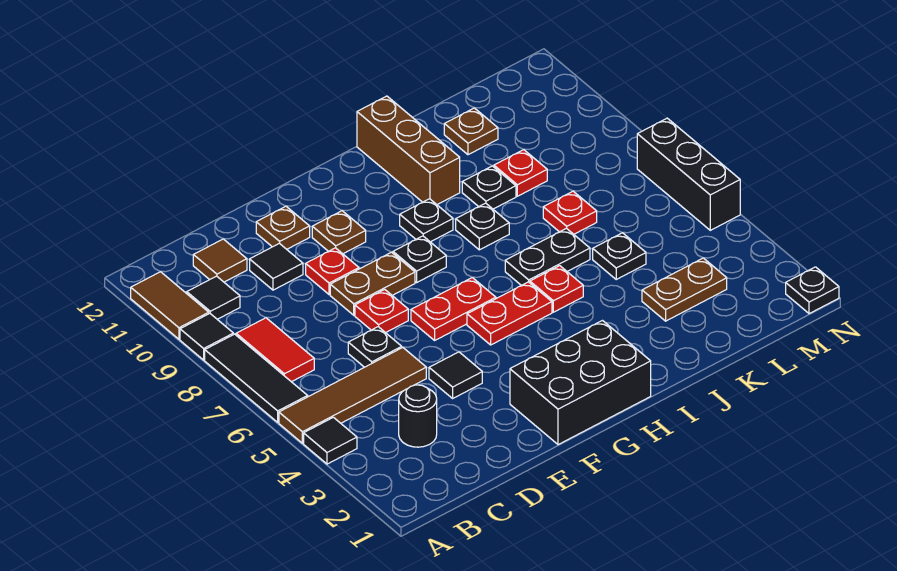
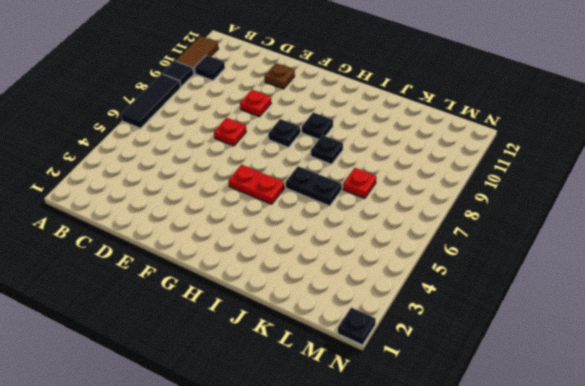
none -> black tile A4 level 1
none -> brown tile A5:D5 level 1
none -> red tile B7:B8 level 1
none -> black round brick C3 level 1

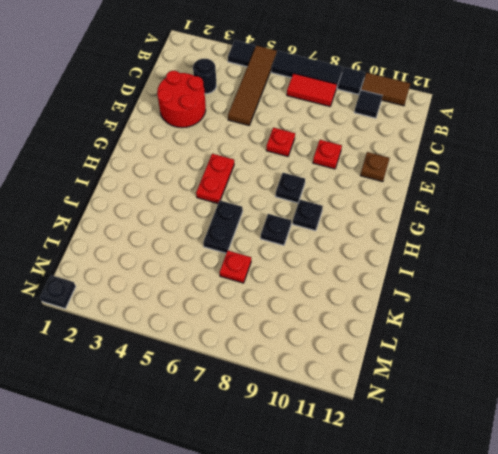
red round brick D2:E3 level 1 -> none
none -> brown tile C11 level 1
none -> black plate D6 level 1
none -> black tile D10 level 1
none -> black tile E4 level 1

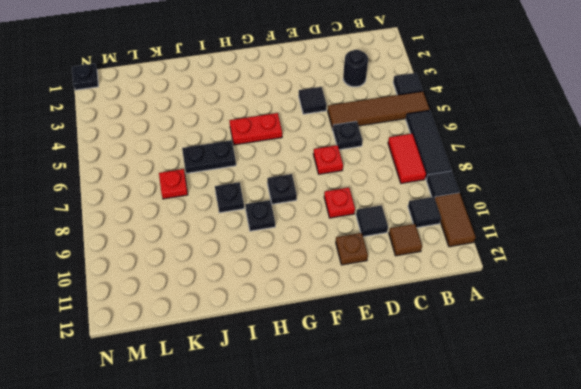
none -> brown plate E8:F8 level 1
none -> black brick F1:H2 level 1
none -> red plate F6:G6 level 1
none -> brown plate F10 level 1

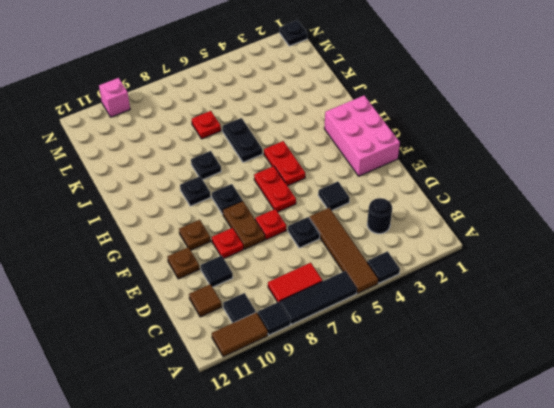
pink brick F1:H2 level 1 -> black brick F1:H2 level 1
pink brick N10 level 1 -> none
none -> red plate I5 level 1
none -> brown brick I10:I12 level 1
none -> black plate J9 level 1
none -> brown plate K3:L3 level 1

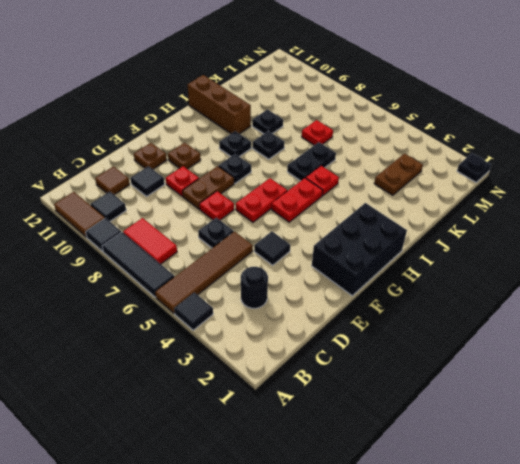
none -> black plate K5 level 1
none -> red plate K9 level 1
none -> brown plate K11 level 1
none -> black brick N5:N7 level 1

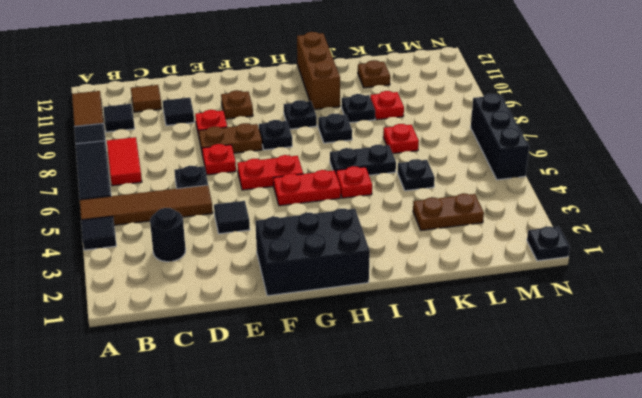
none -> brown plate E11 level 1

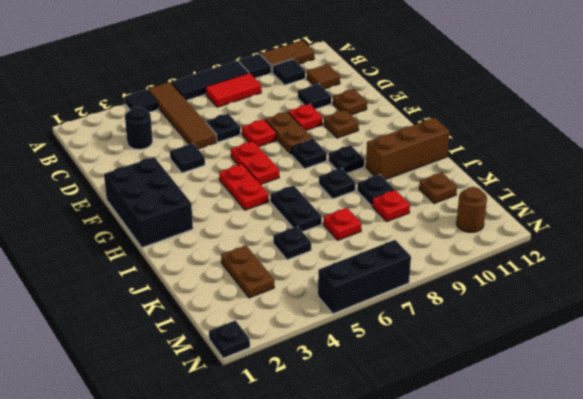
brown round brick M11 level 1 -> none
none -> red plate I5 level 1

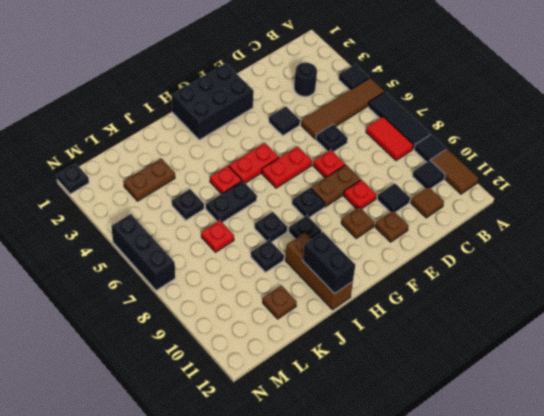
black brick I11:I12 level 2 -> none
none -> red plate K9 level 1

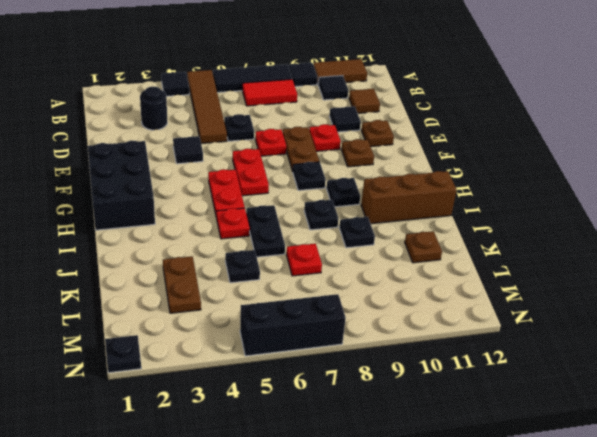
none -> red plate K9 level 1

